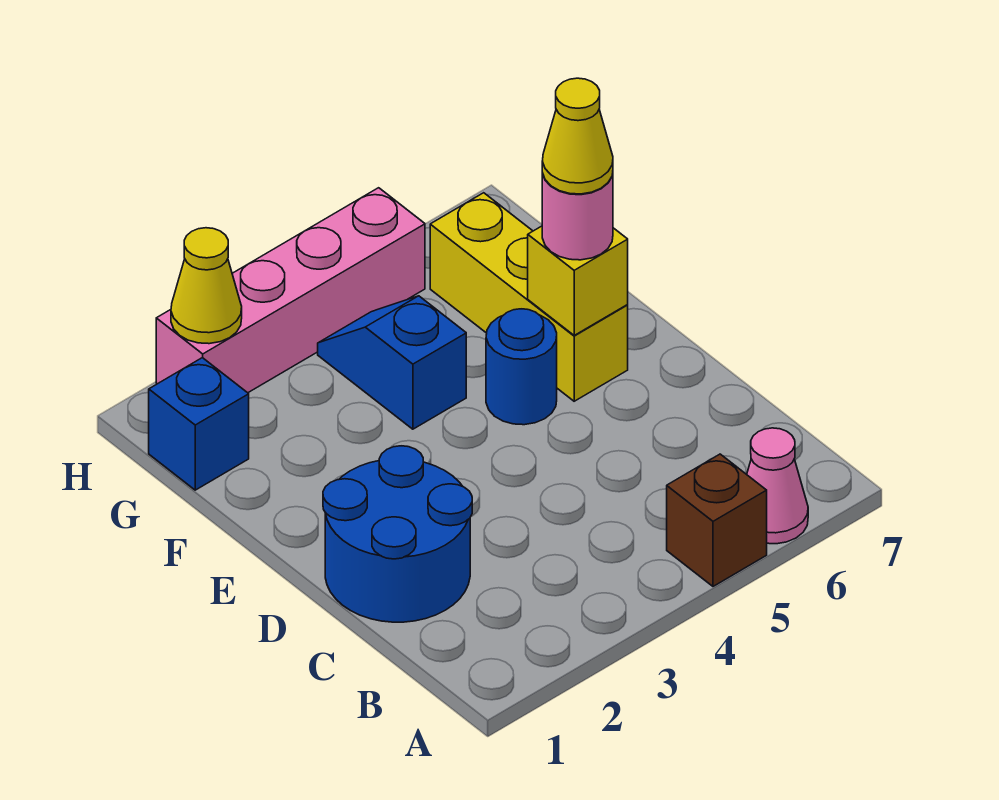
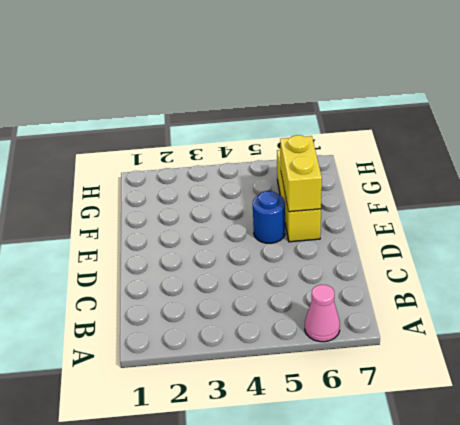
yellow brick E6:F6 level 2 -> yellow brick E6 level 2
none -> brown brick A5 level 1
none -> blue round brick C1:D2 level 1
none -> blue slope F4:G4 level 1 top F

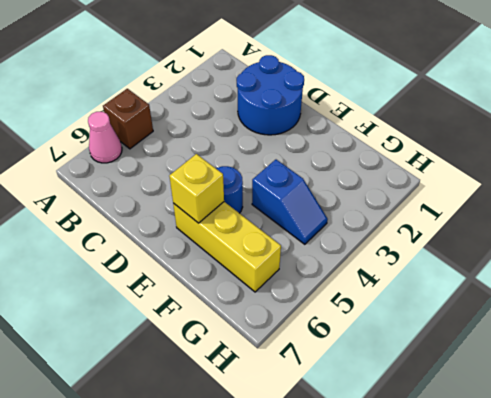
none -> blue brick G1 level 1
none -> pink brick H2:H5 level 1
none -> yellow cone H2 level 2

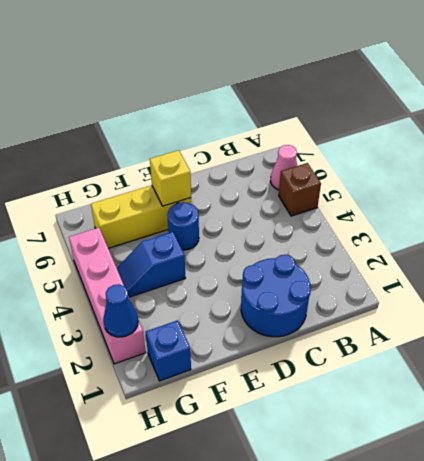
blue cone H2 level 2 -> yellow cone H2 level 2
none -> pink round brick E6 level 3
none -> yellow cone E6 level 4

